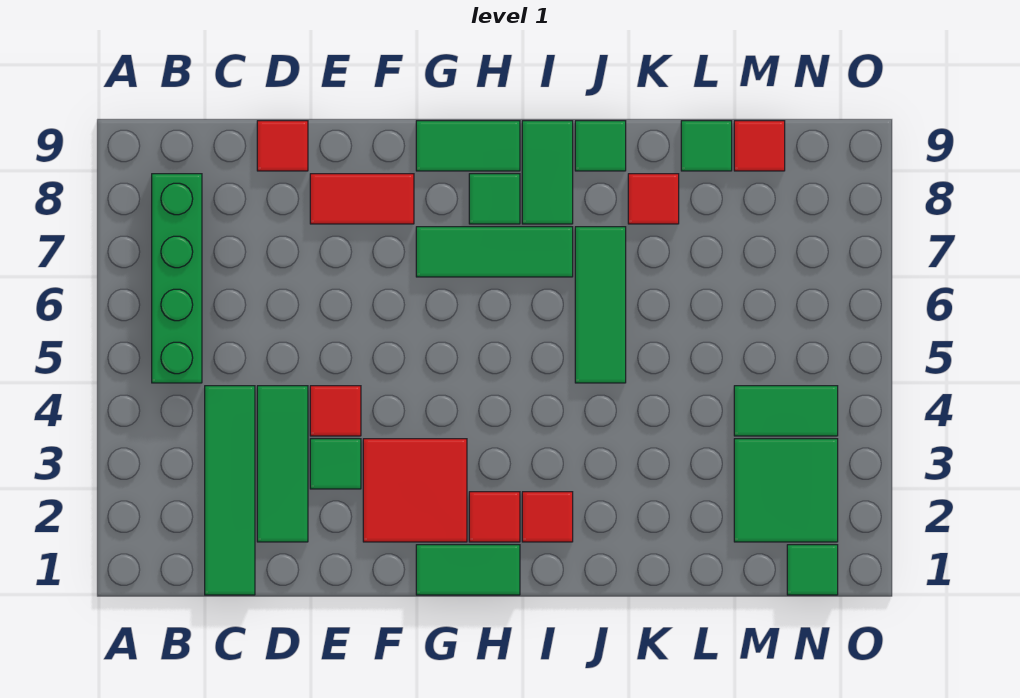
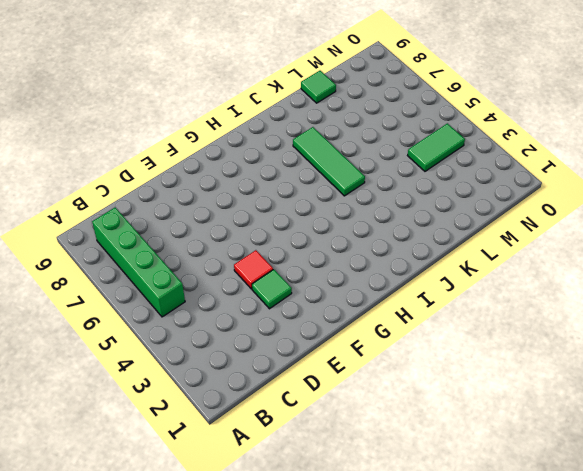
none -> green tile C1:C4 level 1
none -> green tile D2:D4 level 1
none -> red tile D9 level 1

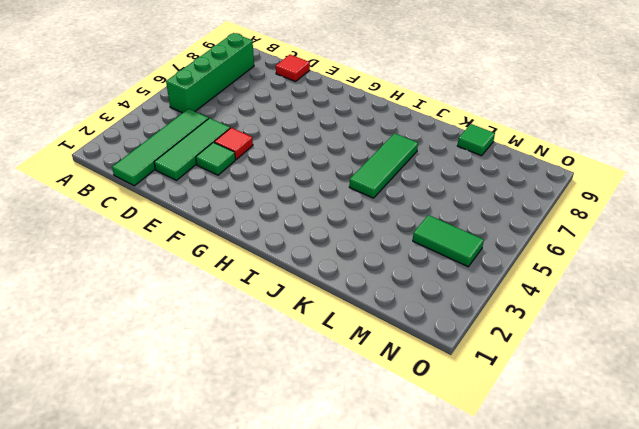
none -> red tile E8:F8 level 1
none -> red tile F2:G3 level 1
none -> green tile G1:H1 level 1

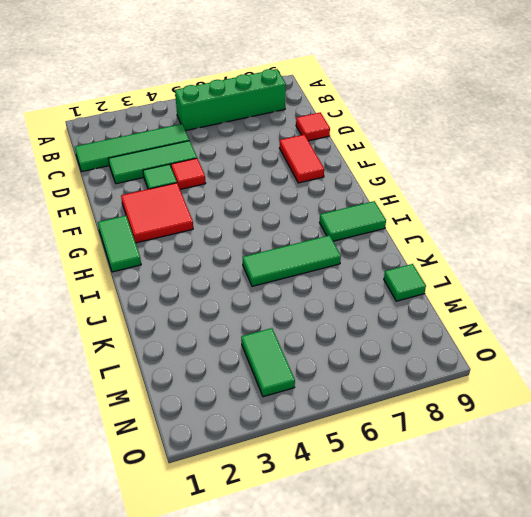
none -> green tile G7:I7 level 1
none -> green tile G9:H9 level 1
none -> red tile H2 level 1

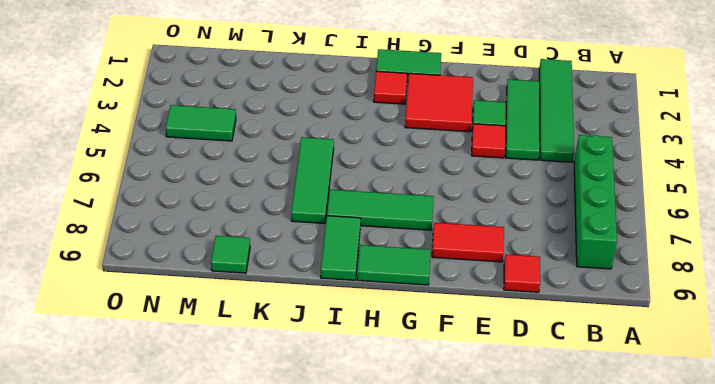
none -> green tile H8 level 1
none -> red tile I2 level 1
none -> green tile J9 level 1

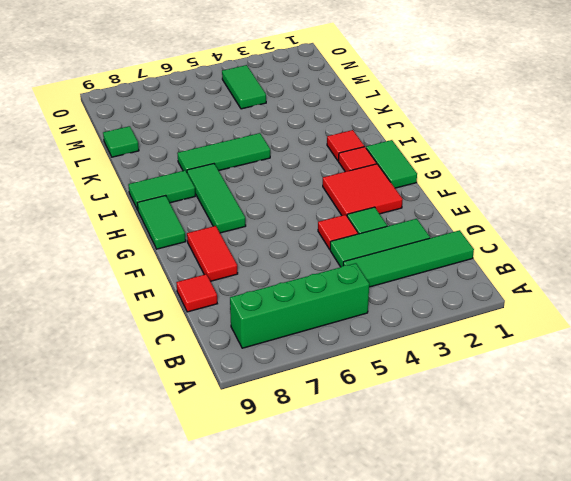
none -> green tile H8 level 1
none -> green tile J9 level 1
none -> red tile K8 level 1

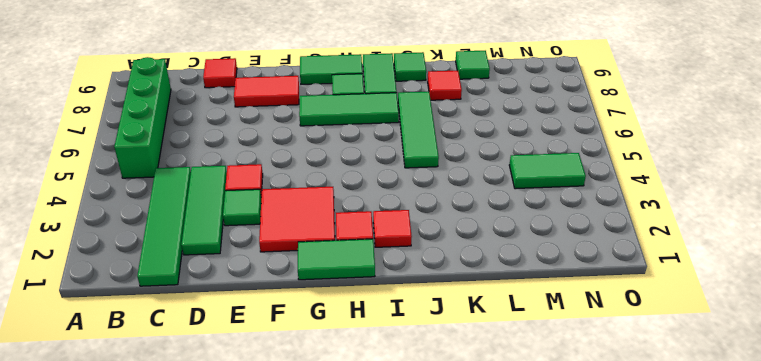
none -> green tile M2:N3 level 1
none -> red tile M9 level 1
none -> green tile N1 level 1

